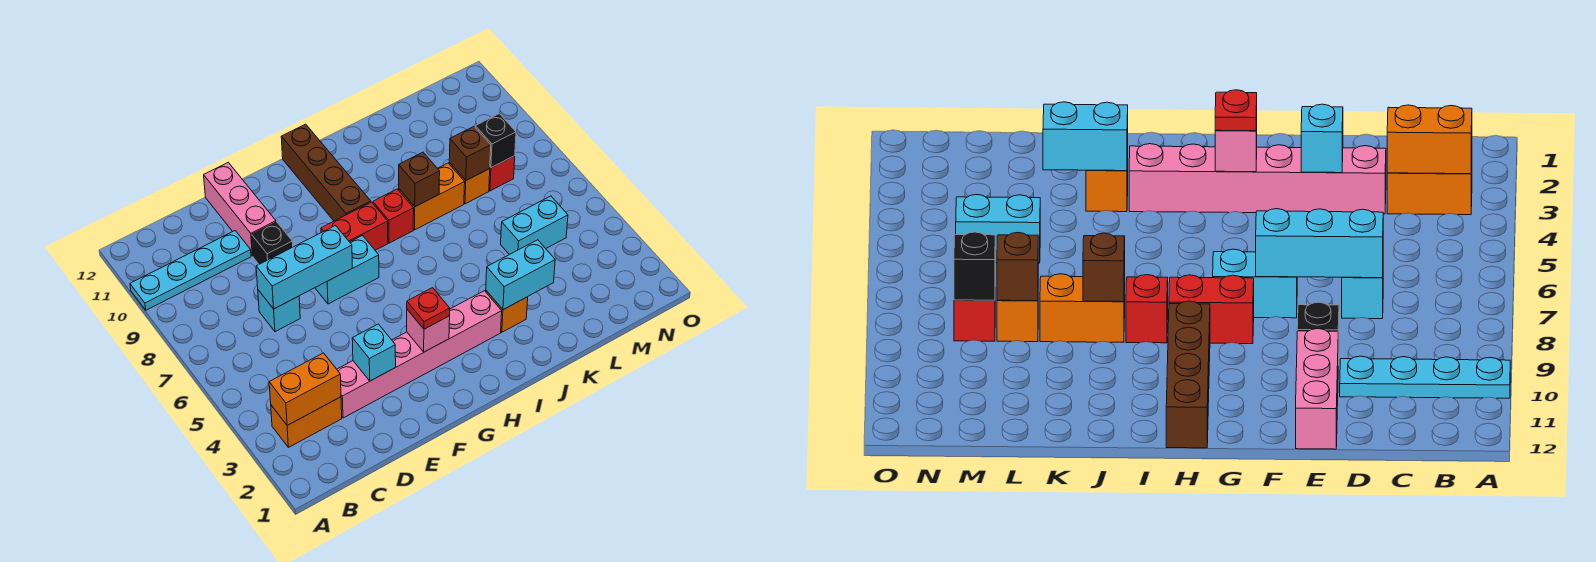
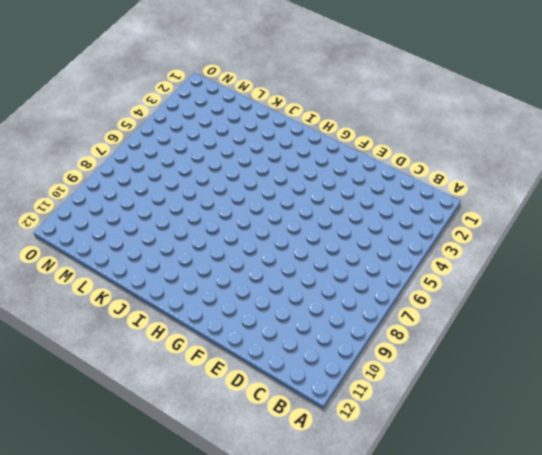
none -> cyan plate A10:D10 level 1
none -> orange brick B3:C3 level 1
none -> pink brick D3:I3 level 1

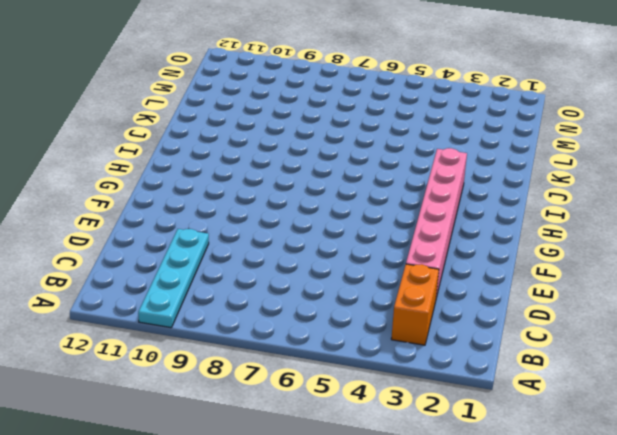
none -> cyan brick D7 level 1
none -> black brick E9 level 1
none -> pink brick E10:E12 level 1

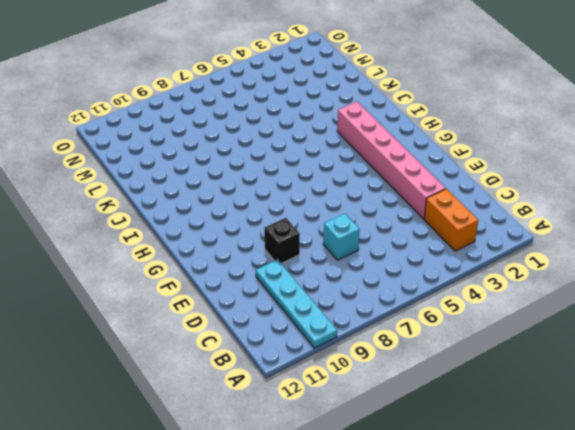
none -> pink brick E10:E12 level 1
none -> cyan brick F7:G7 level 1
none -> red brick G8:H8 level 1

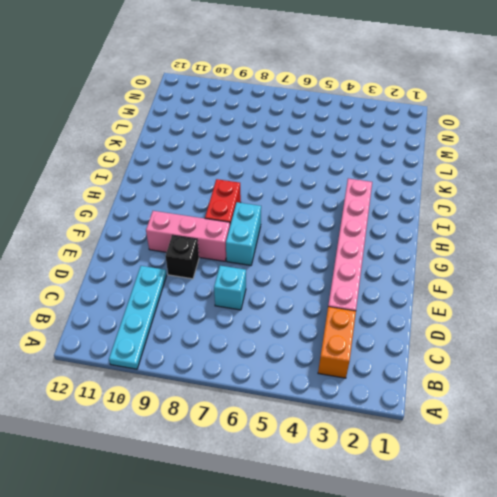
pink brick F8:F10 level 1 -> pink brick E10:E12 level 1
none -> brown brick H9:H12 level 1
none -> red brick I8 level 1
none -> orange brick J3 level 1

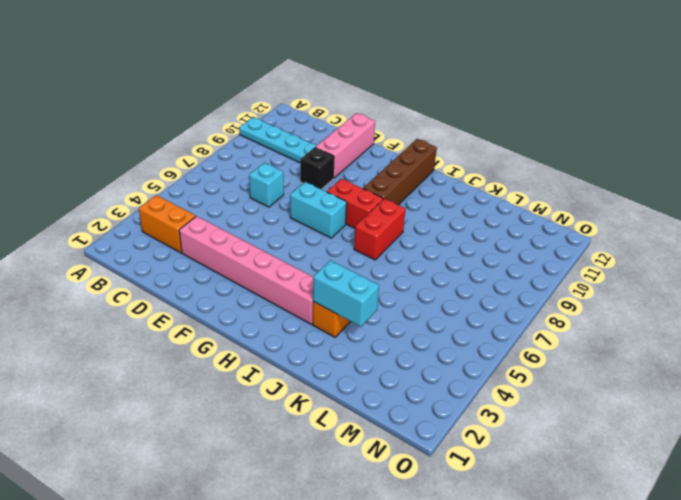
red brick I7:I8 level 1 -> red brick I8 level 1
none -> orange brick J8:K8 level 1
none -> cyan brick L5:M5 level 1
none -> orange brick L8 level 1

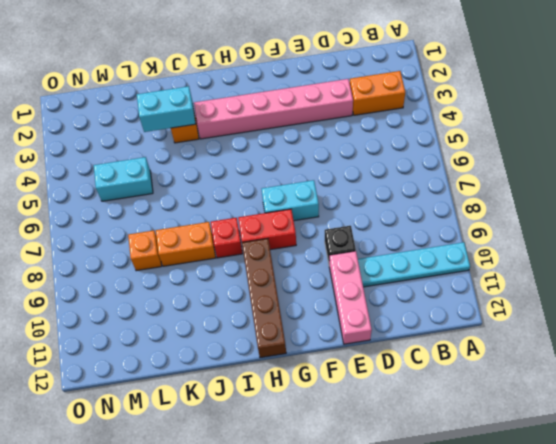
none -> cyan brick D7 level 1
none -> red brick M8 level 1
none -> orange brick B3:C3 level 2

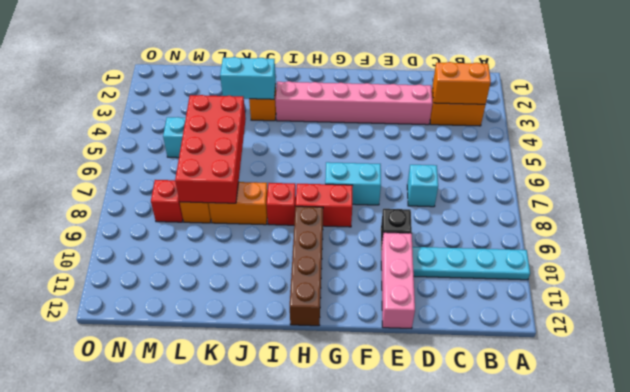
red brick K5:L8 level 2 -> brown brick L8 level 2
none -> cyan brick D7:F7 level 2
none -> cyan brick E3 level 2
none -> pink brick G3 level 2

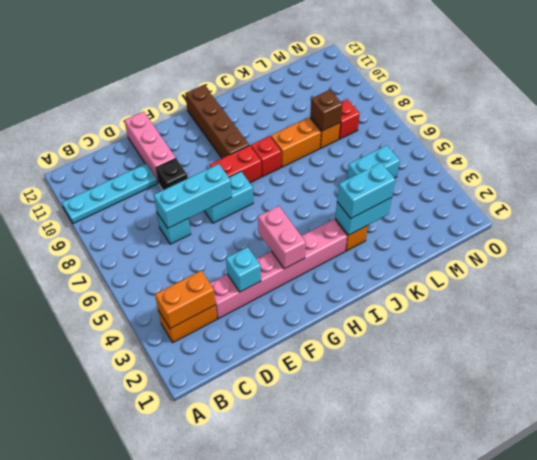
pink brick G3:G4 level 2 -> pink brick G3 level 2
cyan brick J3:K3 level 3 -> none
none -> brown brick J8 level 2
none -> black brick M8 level 2
none -> red plate G3 level 3

